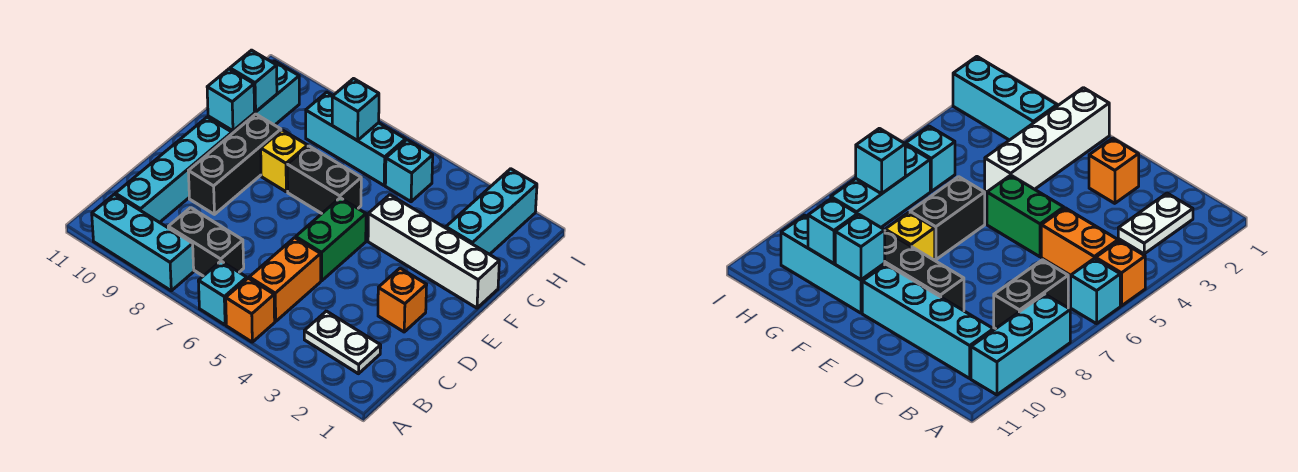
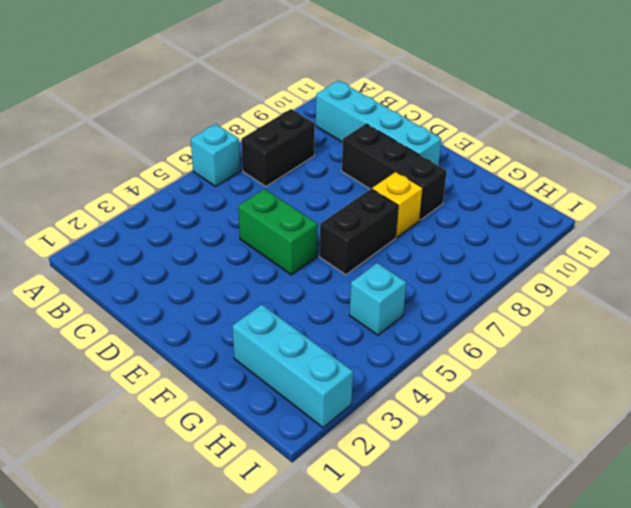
none -> orange brick A5 level 1
none -> cyan brick A8:A10 level 1
none -> white plate B2:B3 level 1

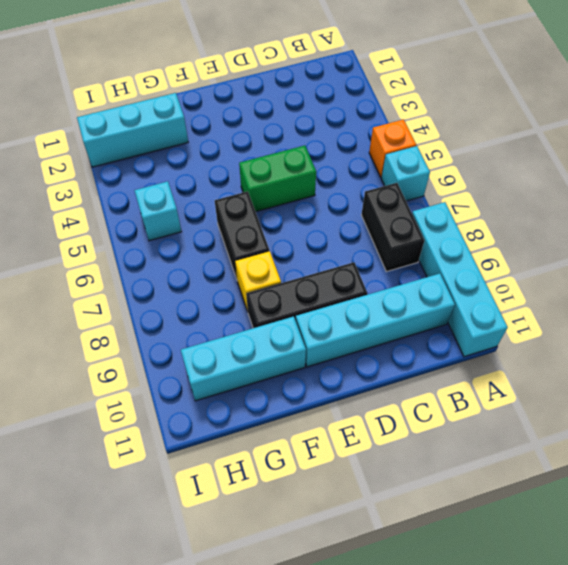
cyan brick A8:A11 level 1 -> cyan brick A8:A10 level 1
none -> white plate B2:B3 level 1
none -> orange brick B5:C5 level 1
none -> orange brick D2 level 1

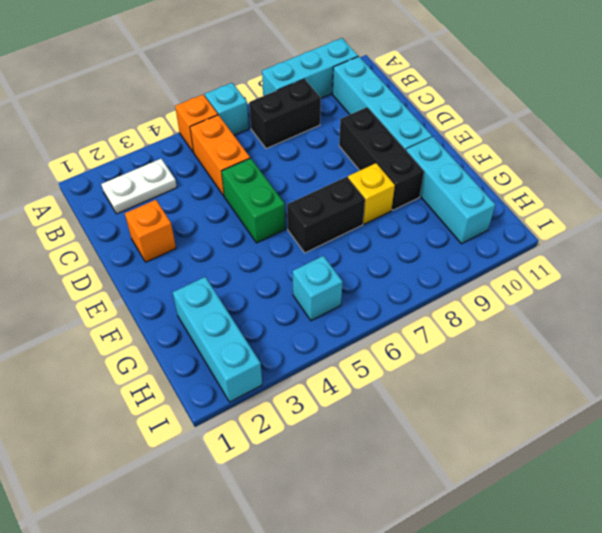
none -> white brick F1:F4 level 1
none -> cyan brick H6:H8 level 1
none -> cyan brick F10 level 2

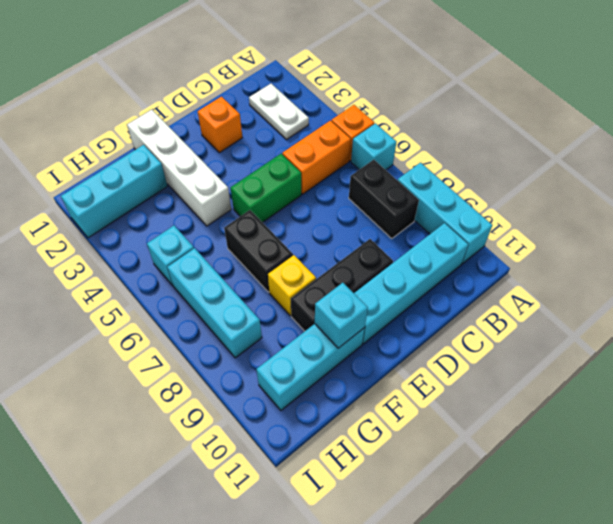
none -> cyan brick G10 level 2
none -> cyan brick H7 level 2

